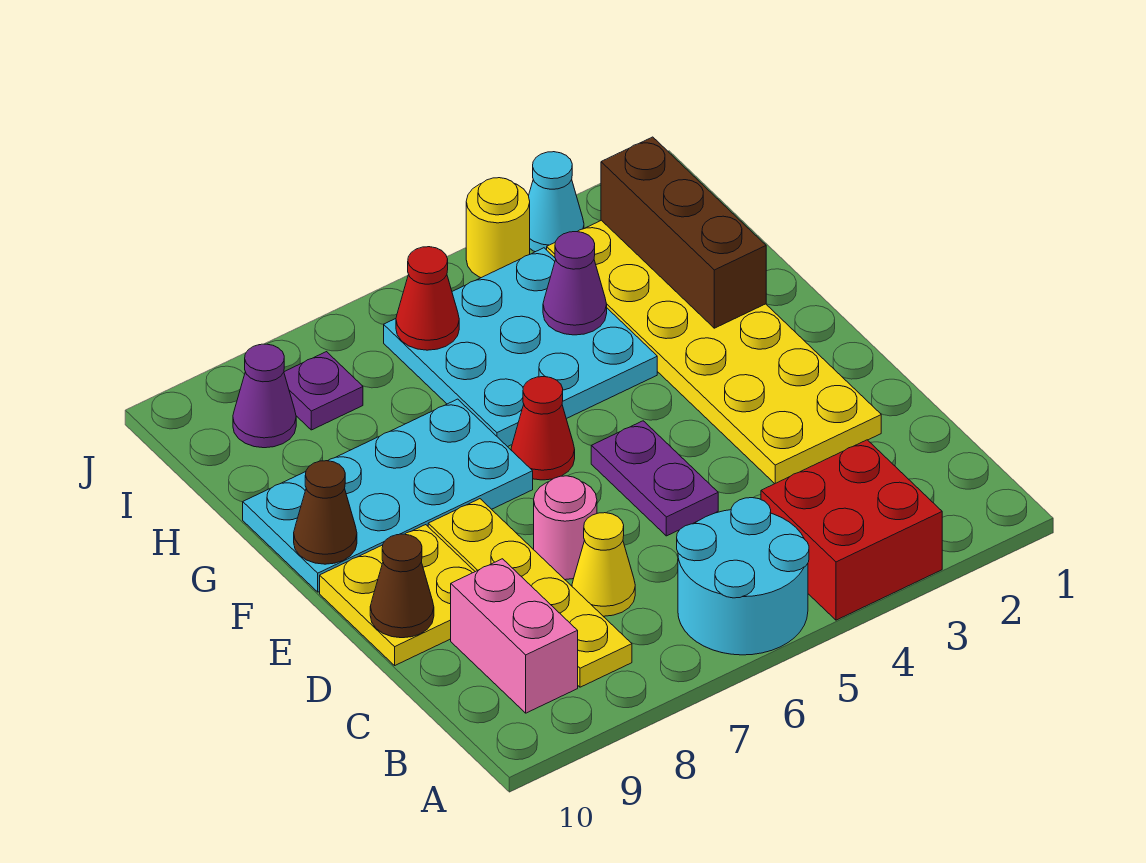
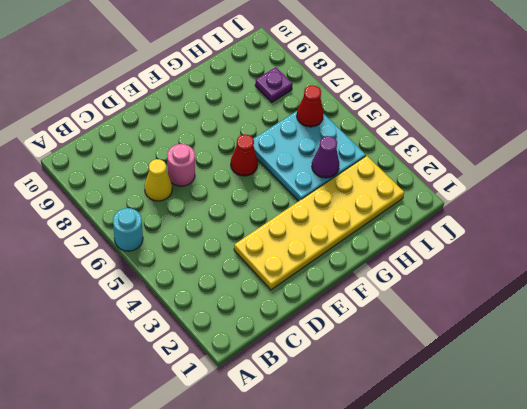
cyan round brick A6 level 1 -> cyan round brick A5:B6 level 1
none -> red brick A3:B4 level 1
none -> yellow plate B8:E8 level 1
none -> pink brick B9:C9 level 1

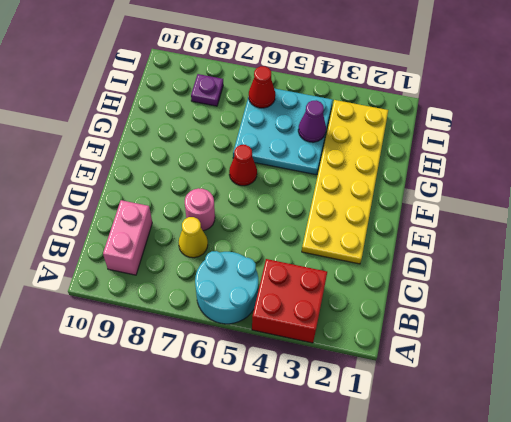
none -> yellow plate B8:E8 level 1
none -> purple plate D5:E5 level 1
none -> yellow plate D9:E10 level 1

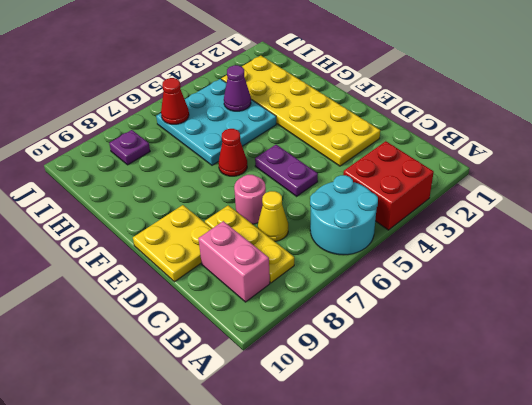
yellow plate B8:D8 level 1 -> yellow plate B8:E8 level 1
none -> cyan plate F7:G10 level 1
none -> purple cone I9 level 1
none -> cyan cone J3 level 1

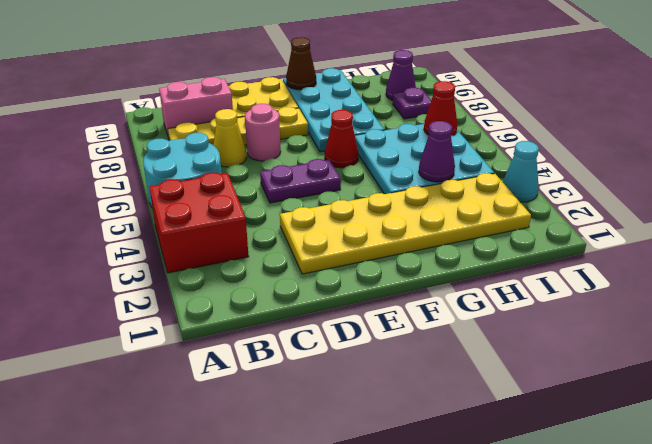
none -> yellow round brick J4 level 1
none -> brown cone D10 level 2
none -> brown brick G2:I2 level 2

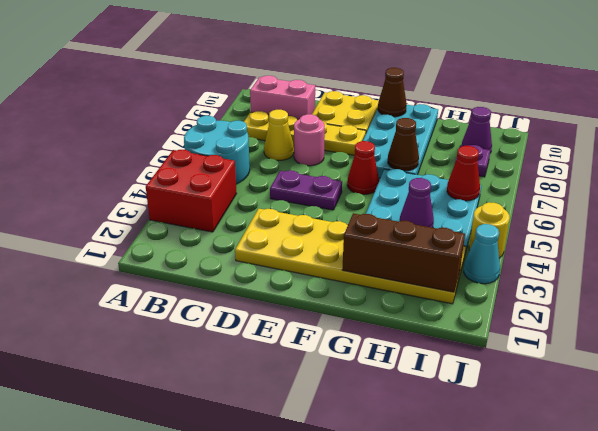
brown cone G7 level 2 -> brown cone D10 level 2

